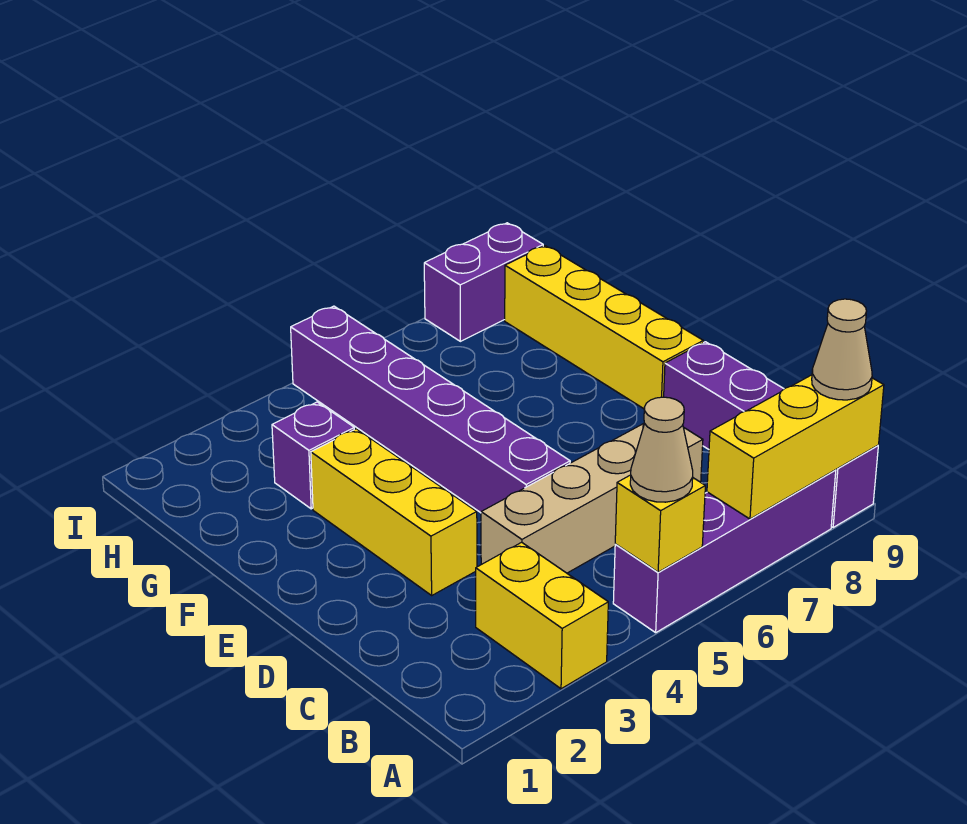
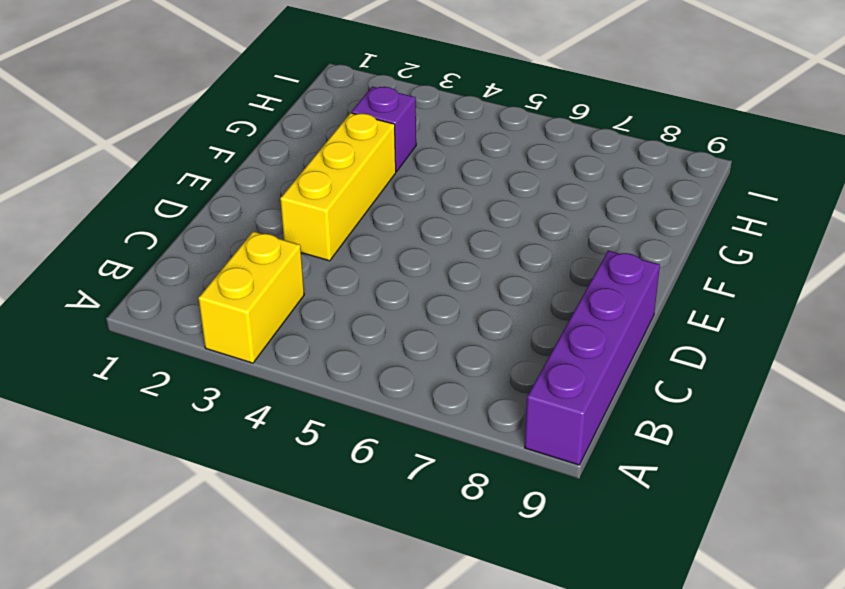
none -> purple brick A5:A8 level 1
none -> tan brick C4:C7 level 1
none -> purple brick D5:I5 level 1

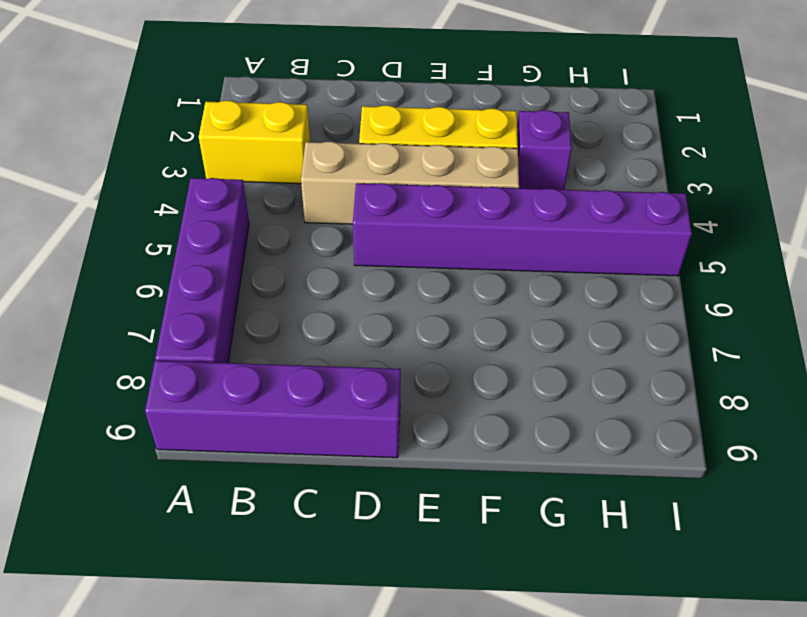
tan brick C4:F4 level 1 -> tan brick C4:C7 level 1
none -> yellow brick E9:H9 level 1
none -> purple brick I8:I9 level 1
none -> yellow brick A5 level 2

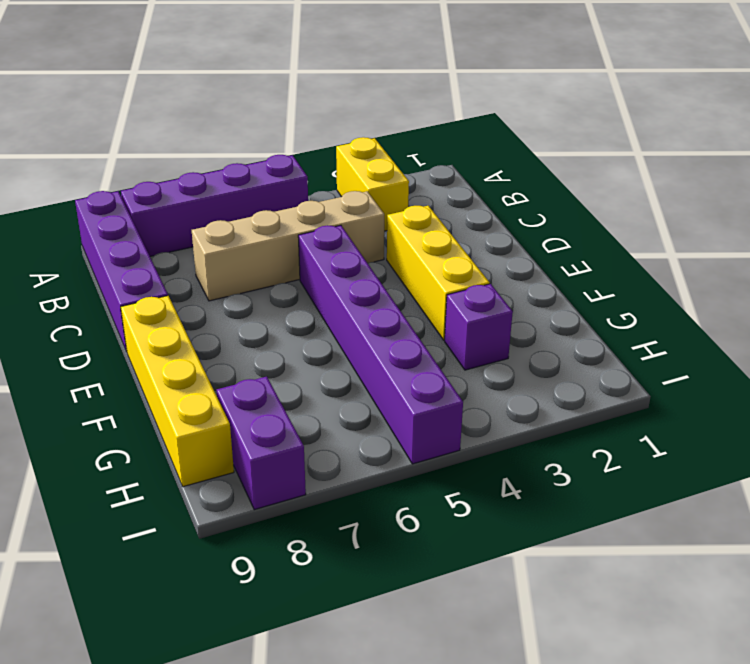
purple brick H8:I8 level 1 -> purple brick I8:I9 level 1
none -> yellow brick A5 level 2
none -> yellow brick A7:A9 level 2
none -> tan cone A5 level 3

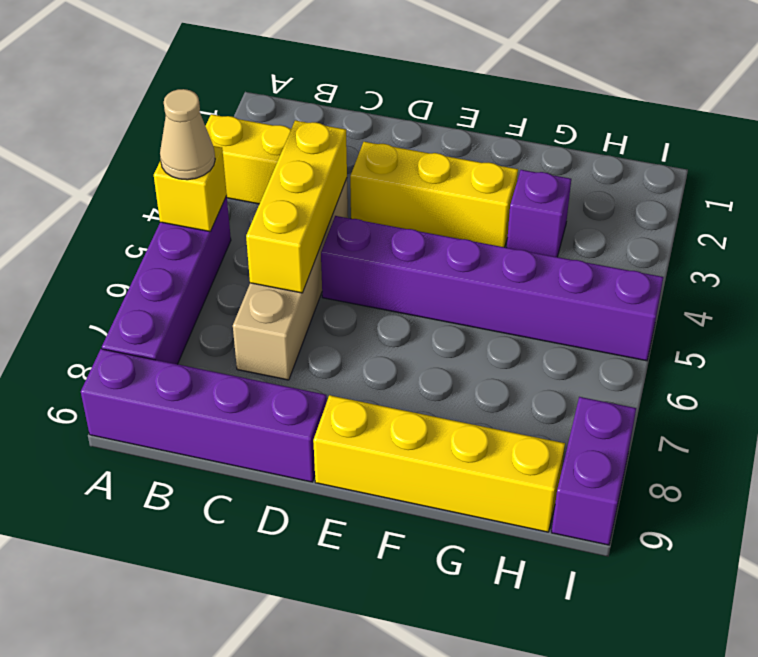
yellow brick C4:C6 level 2 -> yellow brick A7:A9 level 2
none -> tan cone A9 level 3

